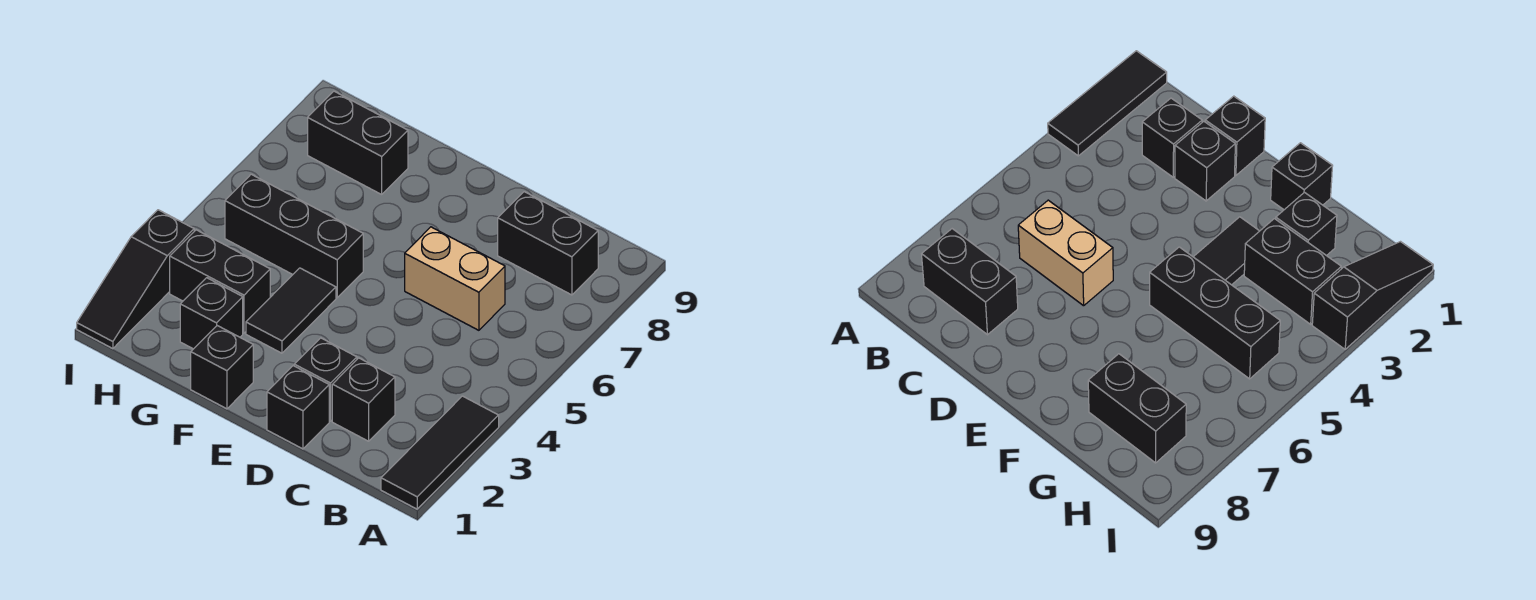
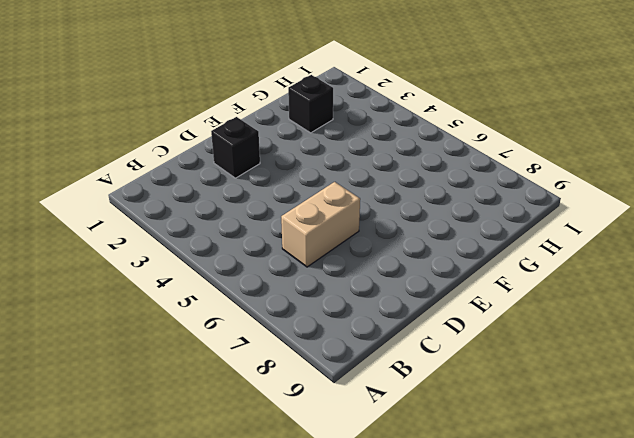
none -> black tile A1:A3 level 1
none -> black brick B8:C8 level 1
none -> black brick C2 level 1

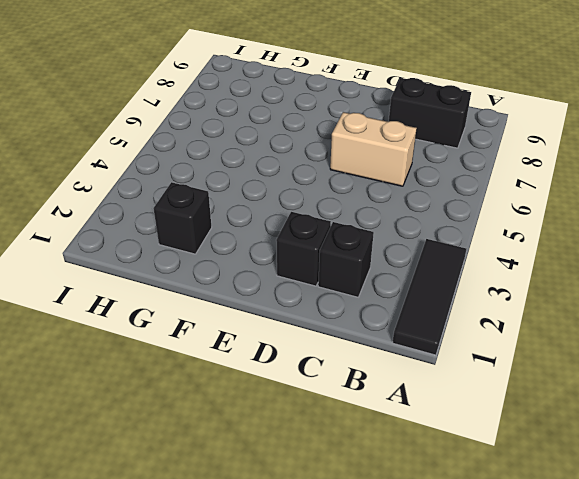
none -> black brick D1 level 1
none -> black brick F1 level 1
none -> black tile F3:F4 level 1

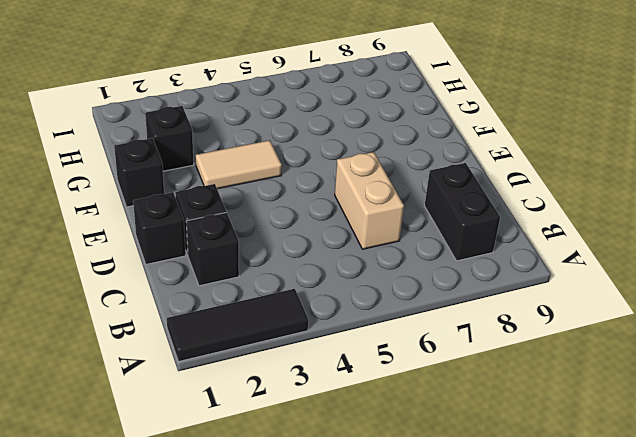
tan tile F3:F4 level 1 -> black tile F3:F4 level 1
none -> black brick F5:H5 level 1
none -> black brick G3:H3 level 1
none -> black brick G8:H8 level 1

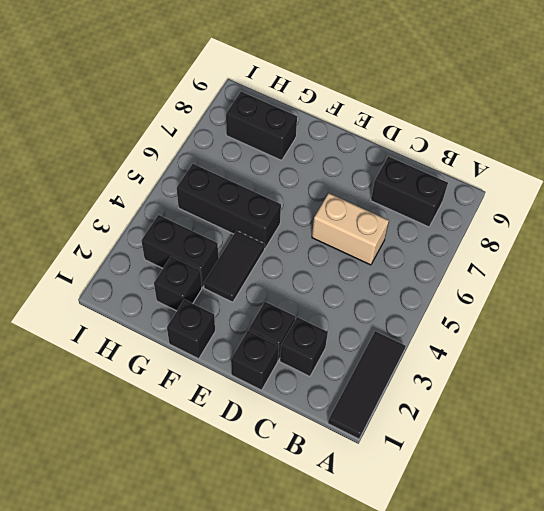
none -> black slope I1:I3 level 1 top 3

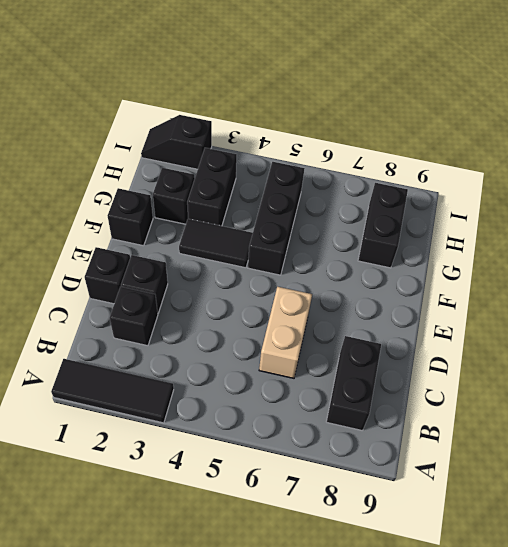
black slope I1:I2 level 1 top 2 -> black slope I1:I3 level 1 top 3

